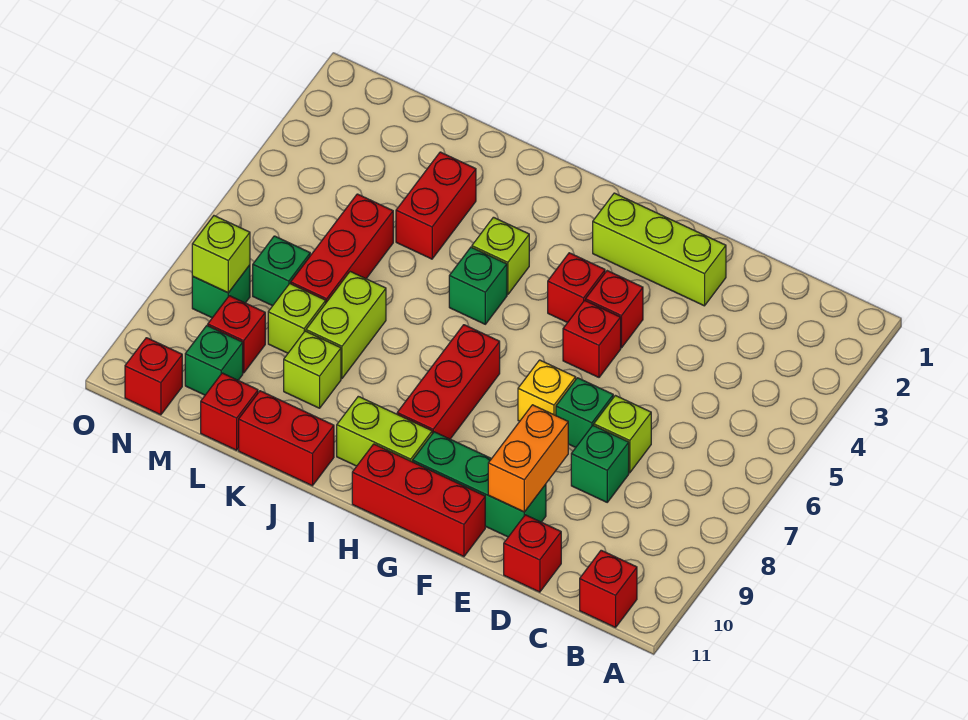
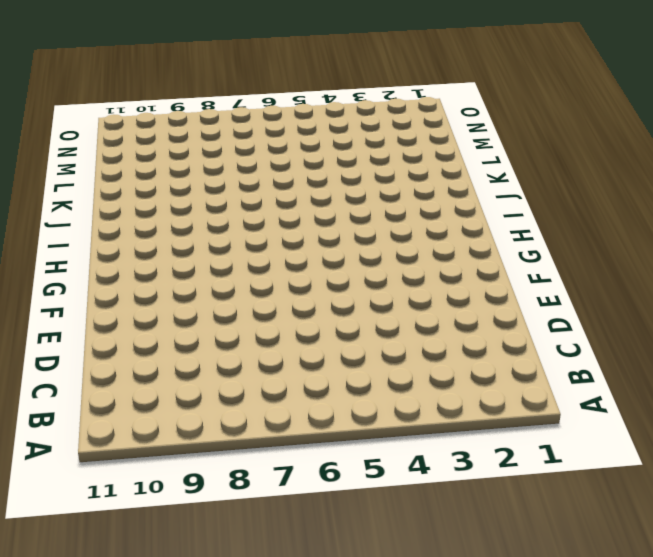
none -> red brick B11 level 1
none -> lime brick D7 level 1
none -> green brick D8 level 1
none -> red brick D11 level 1

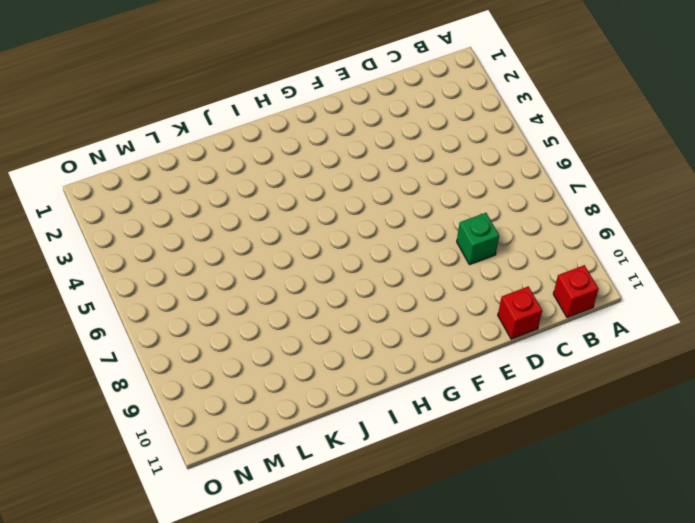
none -> lime brick D7 level 1
none -> lime brick E2:G2 level 1
none -> green brick E7 level 1
none -> green brick E10:G10 level 1

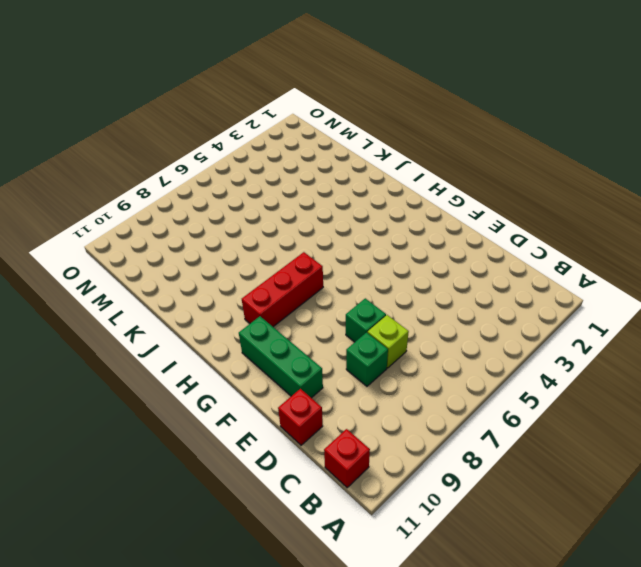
none -> lime brick E2:G2 level 1
none -> red brick F4 level 1
none -> red brick F5 level 1
none -> yellow brick F7 level 1

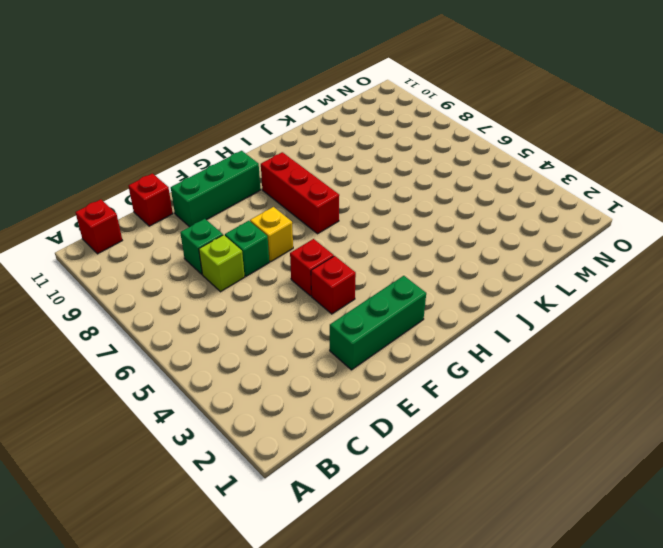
green brick E2:G2 level 1 -> lime brick E2:G2 level 1
none -> red brick F11:H11 level 1
none -> red brick G4 level 1
none -> lime brick H10:I10 level 1
none -> lime brick I4 level 1

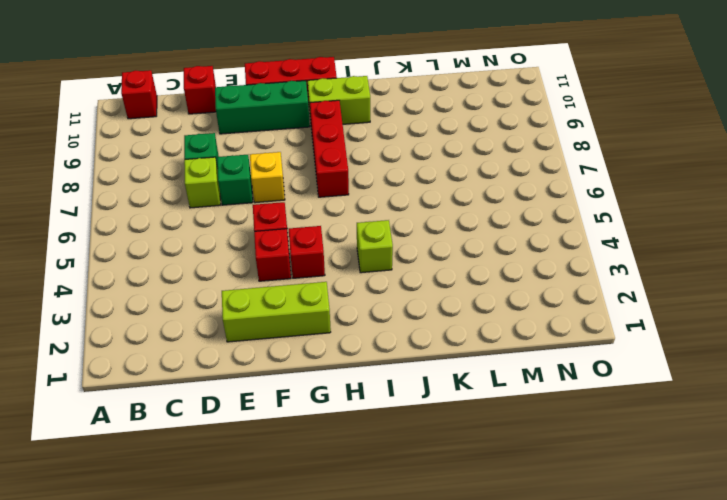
none -> green brick I5 level 1
none -> red brick J11:K11 level 1
none -> red brick K3:K4 level 1
none -> lime brick K7:K8 level 1

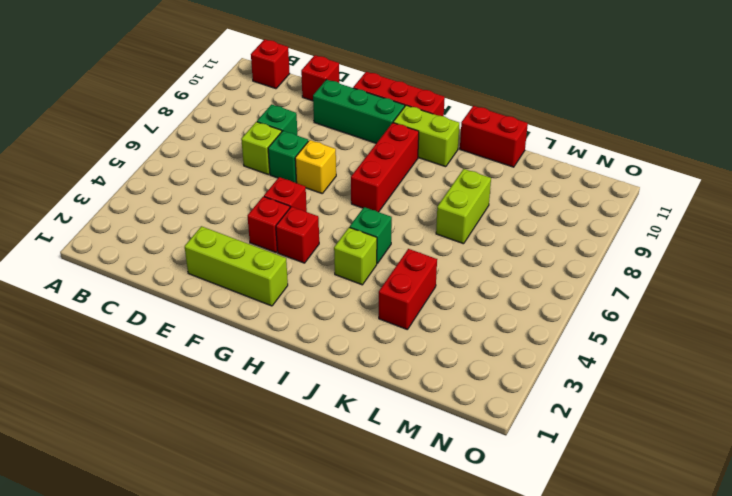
none -> lime brick K9 level 1
none -> red brick L5:L7 level 1
none -> lime brick L8 level 1
none -> red brick L11 level 1

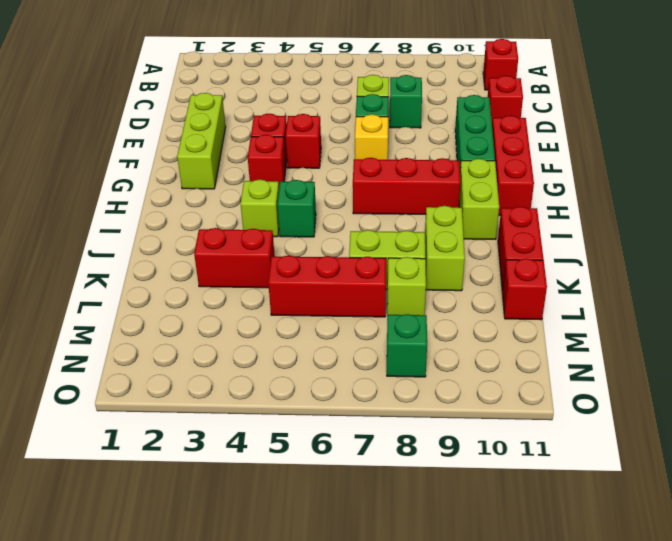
lime brick J9:K9 level 1 -> lime brick K9 level 1
none -> green brick M7 level 1
none -> red brick M9 level 1
none -> green brick M10 level 1
none -> red brick N11 level 1

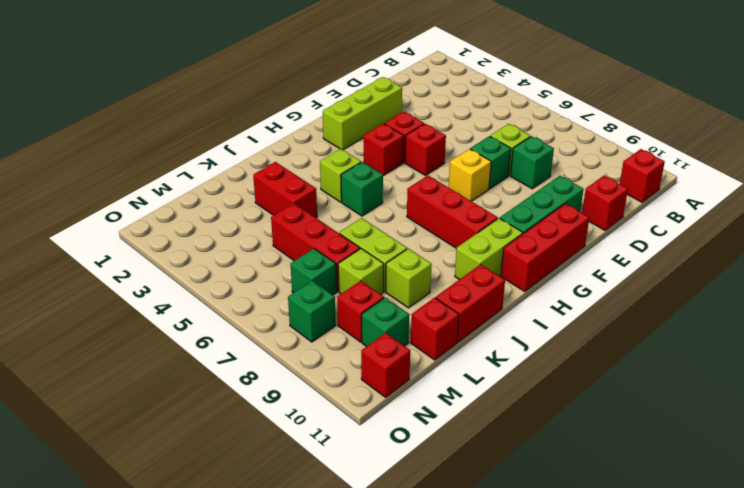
none -> orange brick E9:E10 level 2
none -> lime brick N8 level 2

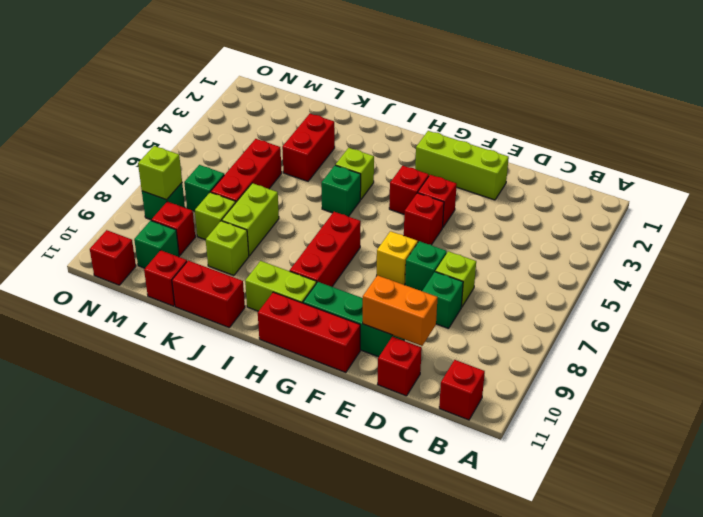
orange brick D10:E10 level 2 -> orange brick E9:E10 level 2

